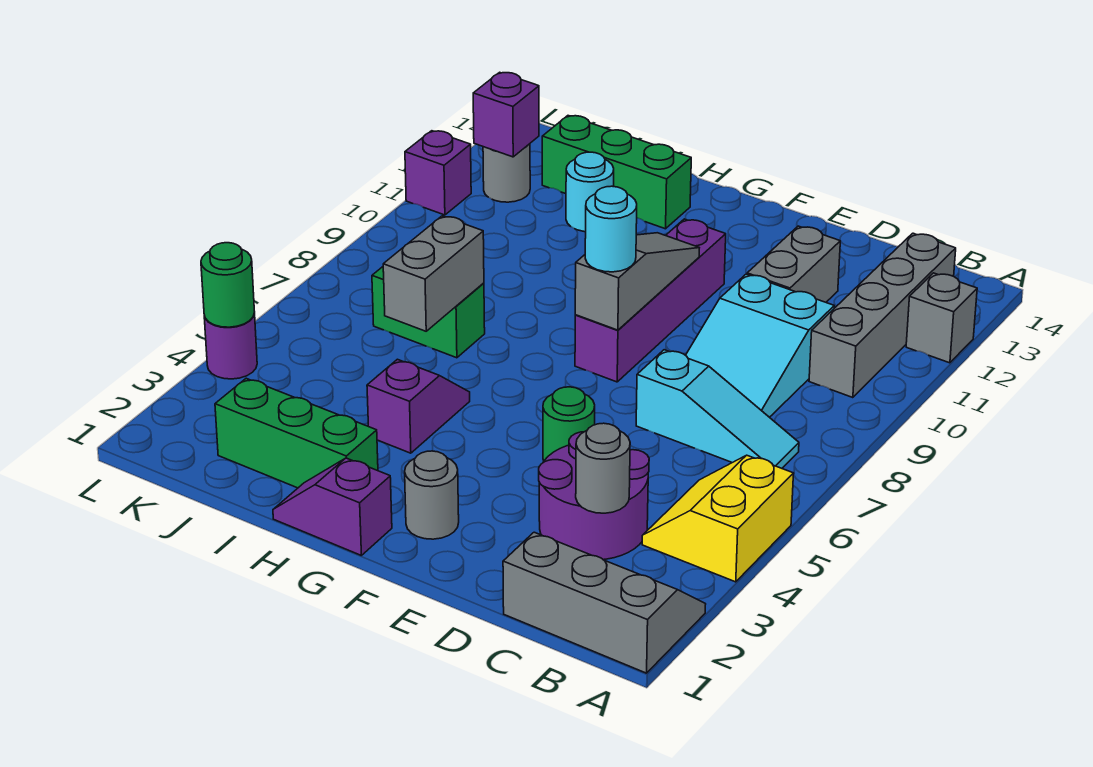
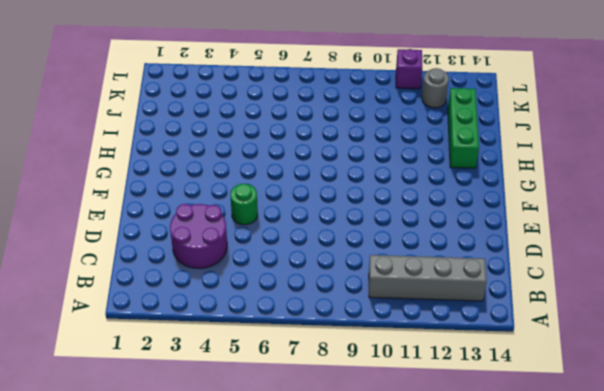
none -> grey slope A1:C2 level 1 top 1
none -> yellow slope A4:B5 level 1 top A
none -> grey brick A12 level 1

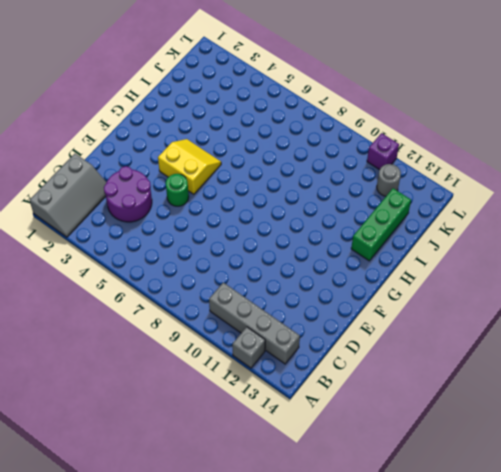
yellow slope F4:G5 level 1 top F -> yellow slope A4:B5 level 1 top A
none -> cyan slope B7:D7 level 1 top D
none -> cyan slope C8:D10 level 1 top 10
none -> grey brick D11:D12 level 1

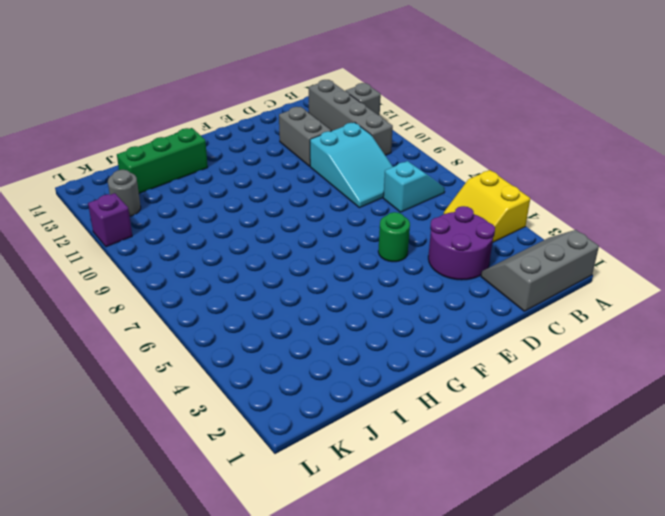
cyan slope B7:C7 level 1 top C -> cyan slope B7:D7 level 1 top D
none -> grey round brick F2 level 1
none -> purple brick F8:F11 level 1
none -> purple slope G1:H1 level 1 top G

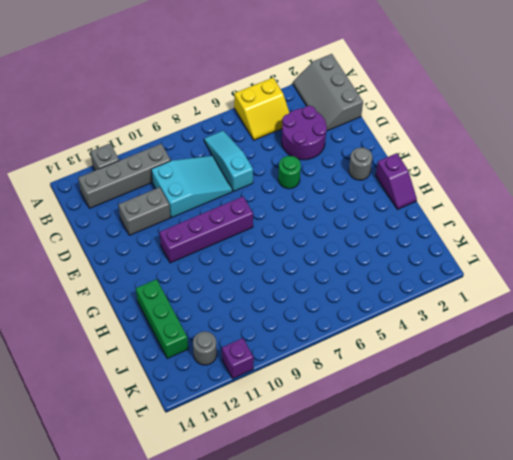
none -> green brick H2:J2 level 1
none -> purple slope H4:H5 level 1 top 4
none -> green brick I7:J7 level 1

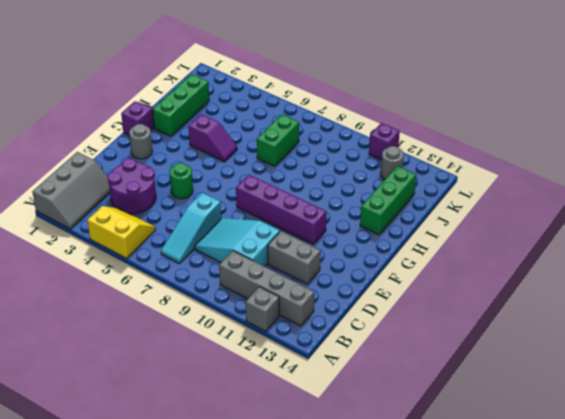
none -> cyan round brick I12 level 1
none -> purple round brick L4 level 1
none -> grey round brick C3 level 2

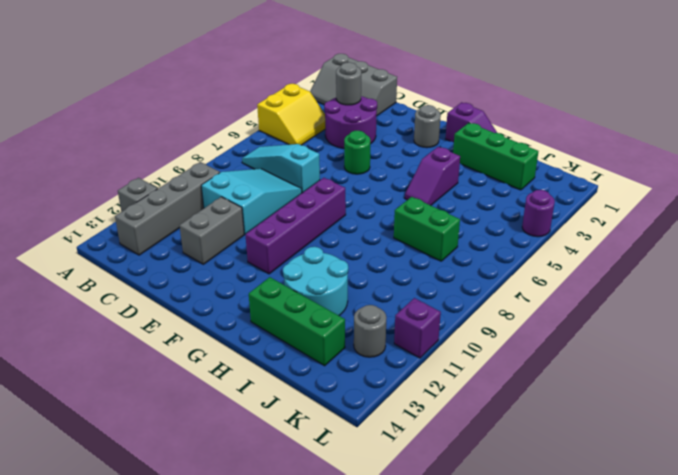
cyan round brick H11:I12 level 1 -> cyan round brick I12 level 1
none -> grey slope F8:F10 level 2 top 8
none -> grey brick I6:I7 level 2
none -> purple brick K12 level 2

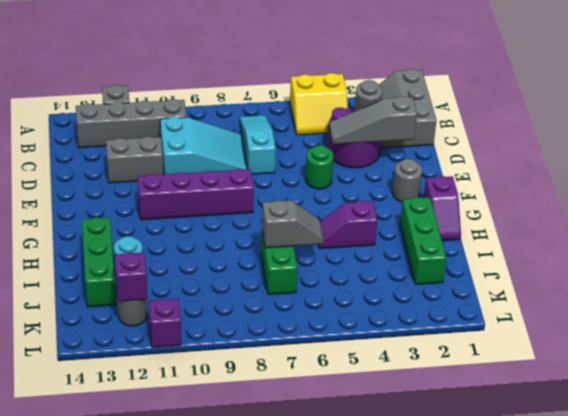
grey slope D2:D4 level 2 top 2 -> grey slope F8:F10 level 2 top 8
grey slope I6:I7 level 2 top 7 -> grey brick I6:I7 level 2
none -> purple round brick L4 level 1
none -> green round brick L4 level 2
none -> cyan round brick F8 level 3

